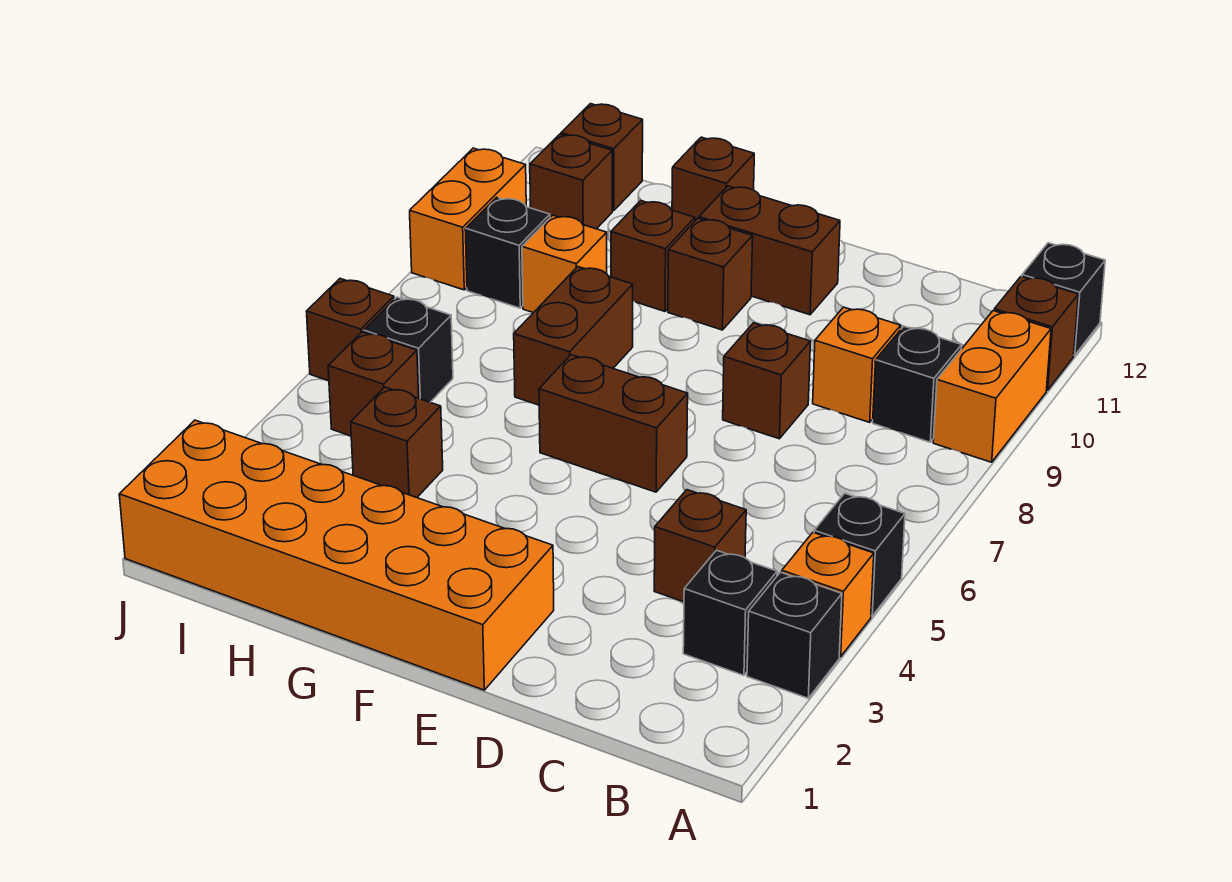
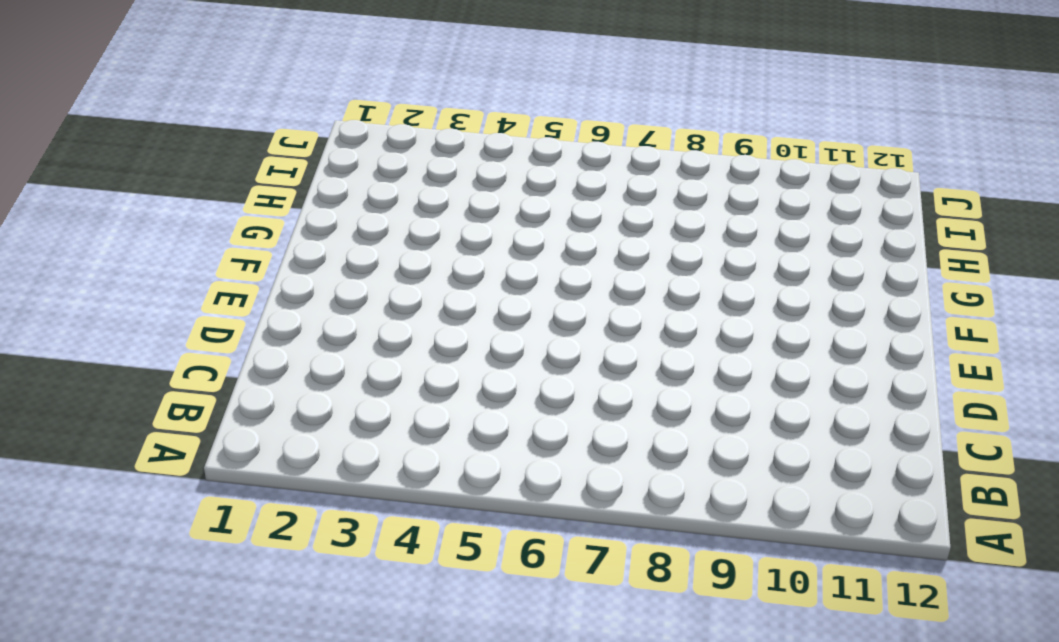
none -> black brick A3 level 1
none -> orange brick A4 level 1
none -> black brick A5 level 1

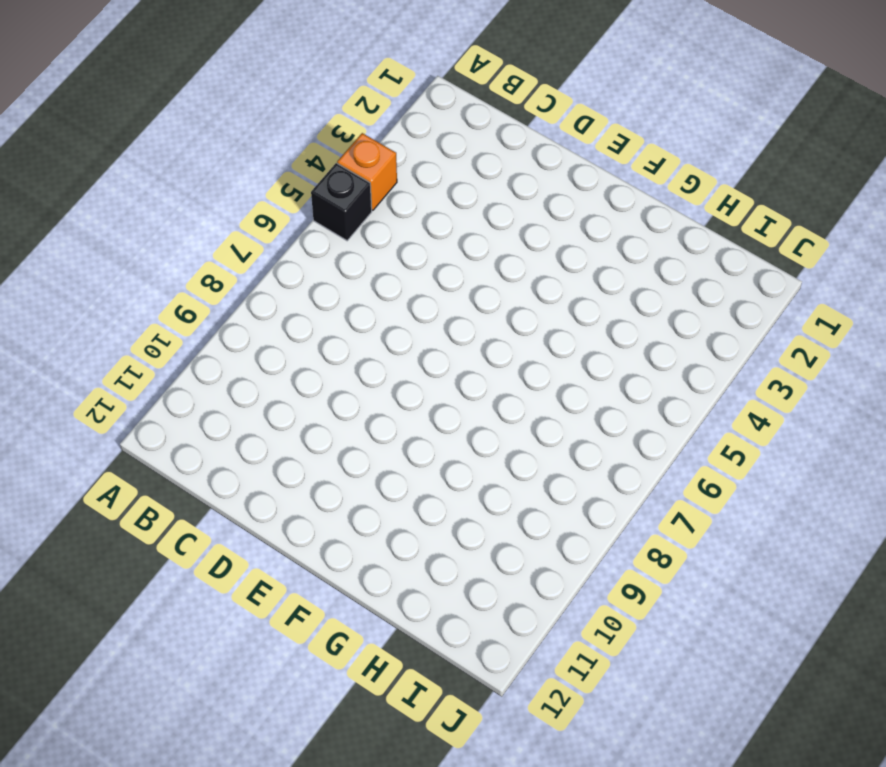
none -> black brick A3 level 1
none -> orange brick A9:A10 level 1
none -> brown brick A11 level 1

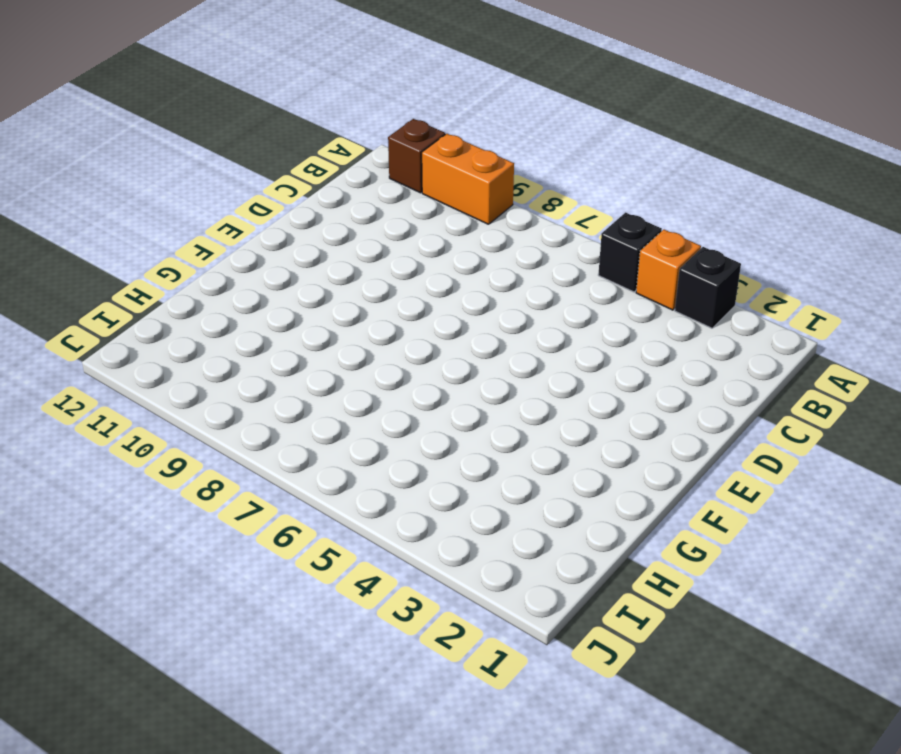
none -> black brick A12 level 1
none -> black brick B3 level 1
none -> black brick B9 level 1

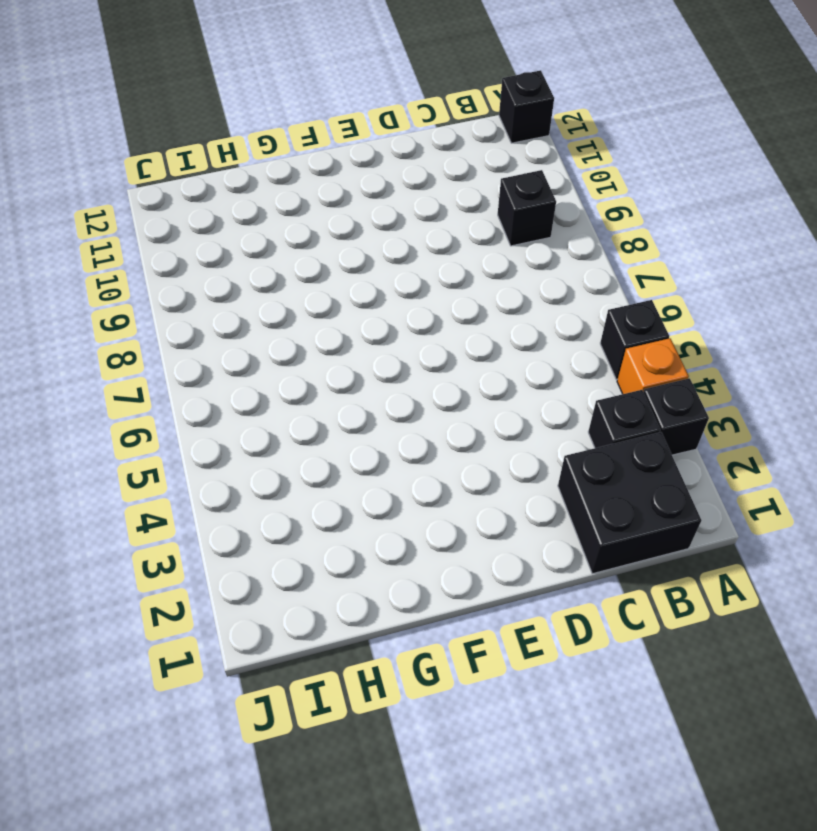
black brick B1:C2 level 1 -> none
none -> orange brick A9:A10 level 1
none -> brown brick A11 level 1
none -> brown brick C4 level 1

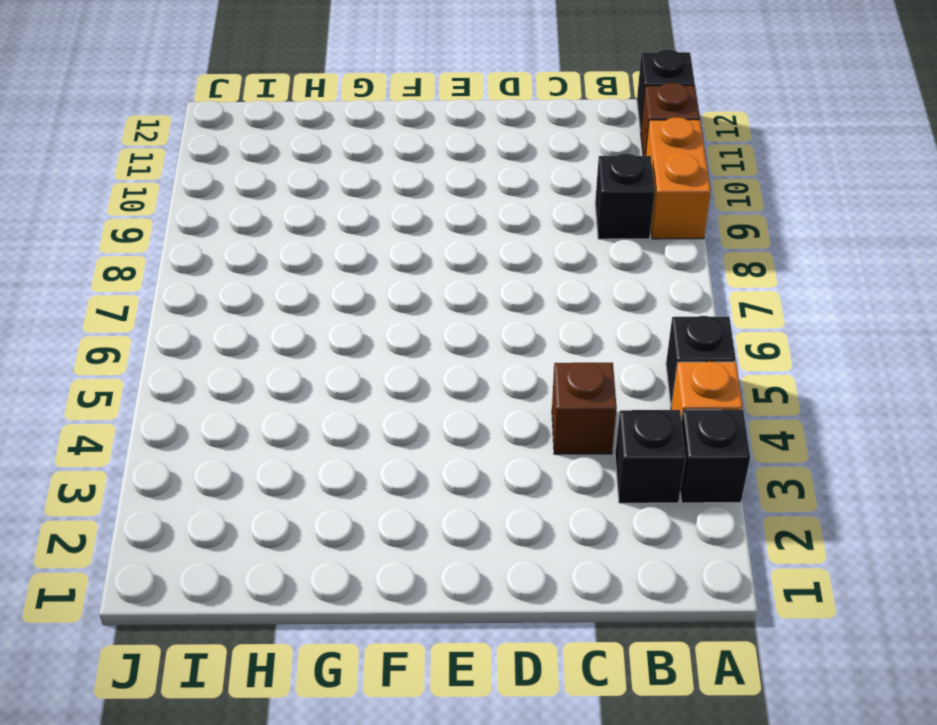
none -> orange brick C9 level 1
none -> brown brick D8 level 1
none -> orange brick E1:J2 level 1

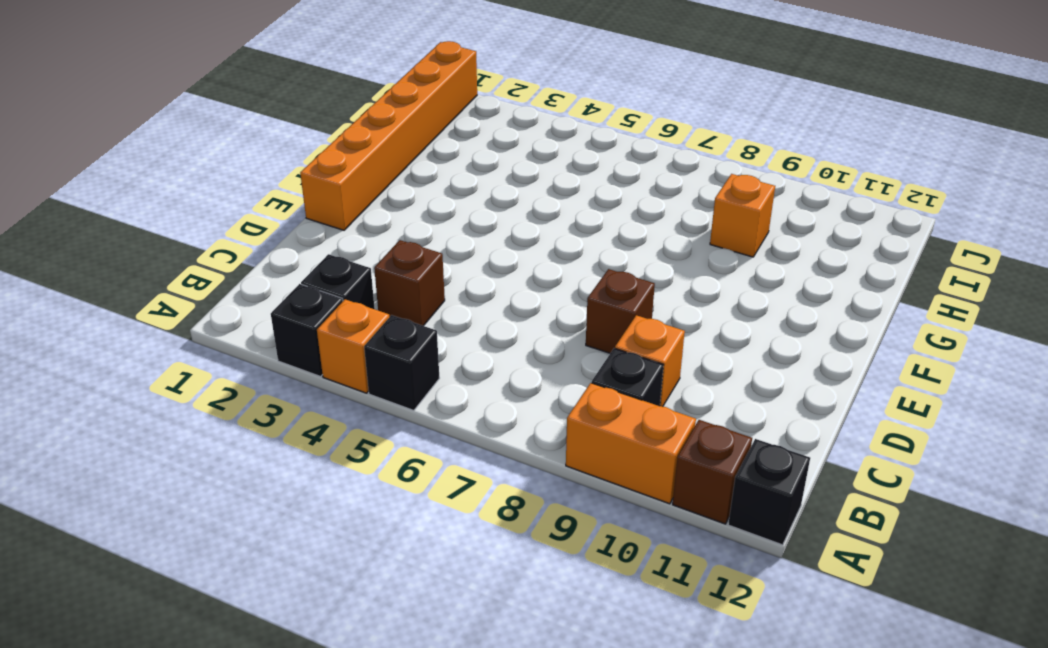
orange brick E1:J1 level 1 -> orange brick E1:J2 level 1
none -> brown brick E6:F6 level 1
none -> brown brick E11:F11 level 1
none -> brown brick F10 level 1

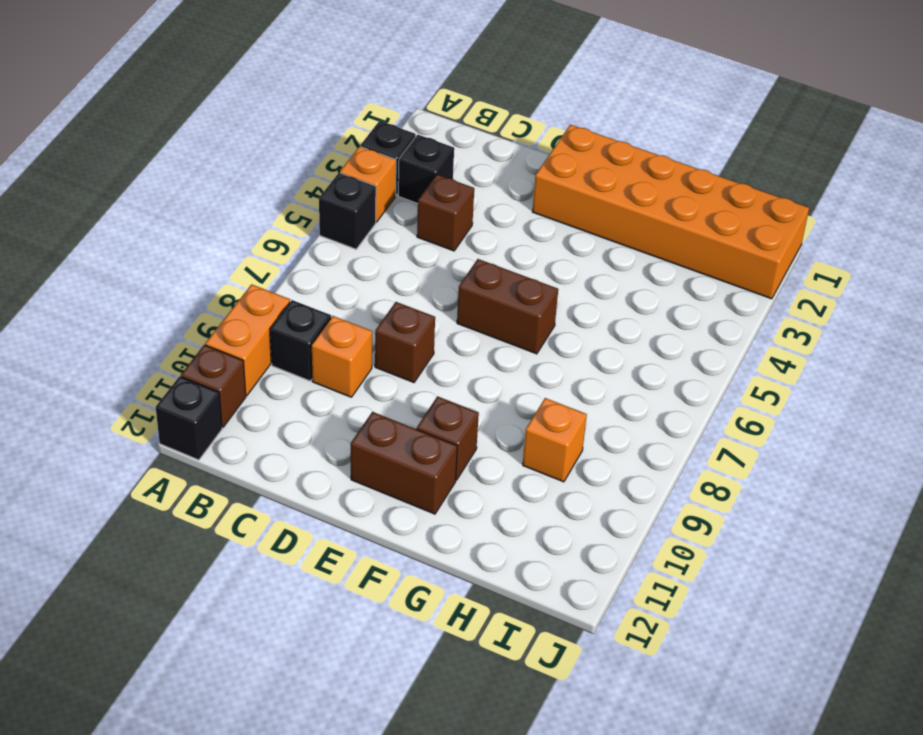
none -> brown brick G7:G8 level 1
none -> brown brick G10 level 1
none -> brown brick G12 level 1

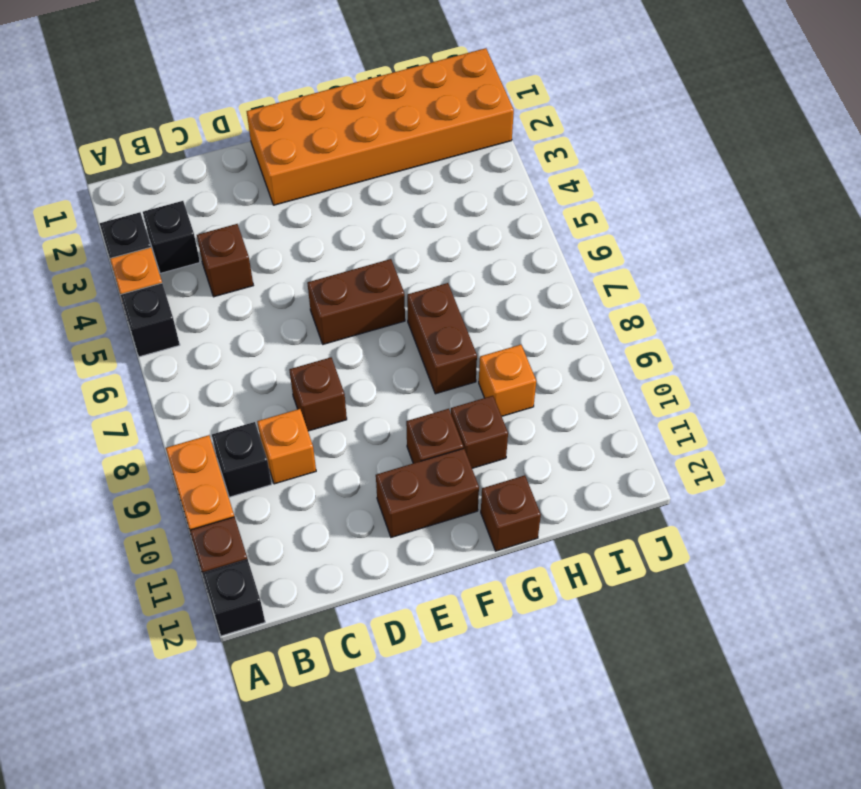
none -> brown brick H4 level 1
none -> brown brick I5 level 1
none -> black brick I6 level 1

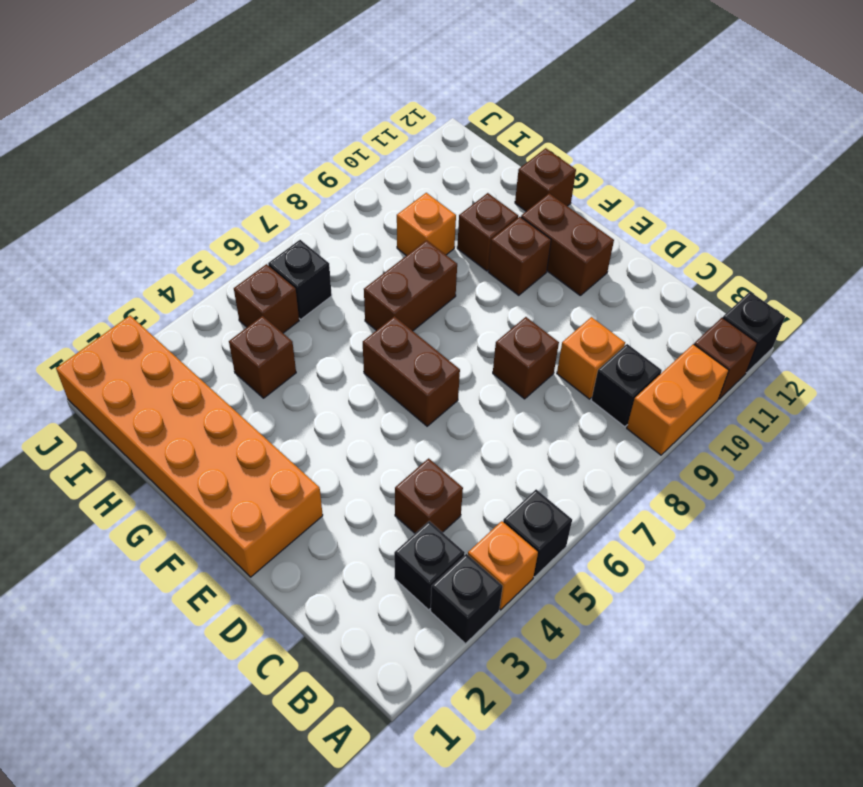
none -> black brick I9 level 1
none -> brown brick I11 level 1
none -> brown brick I12 level 1

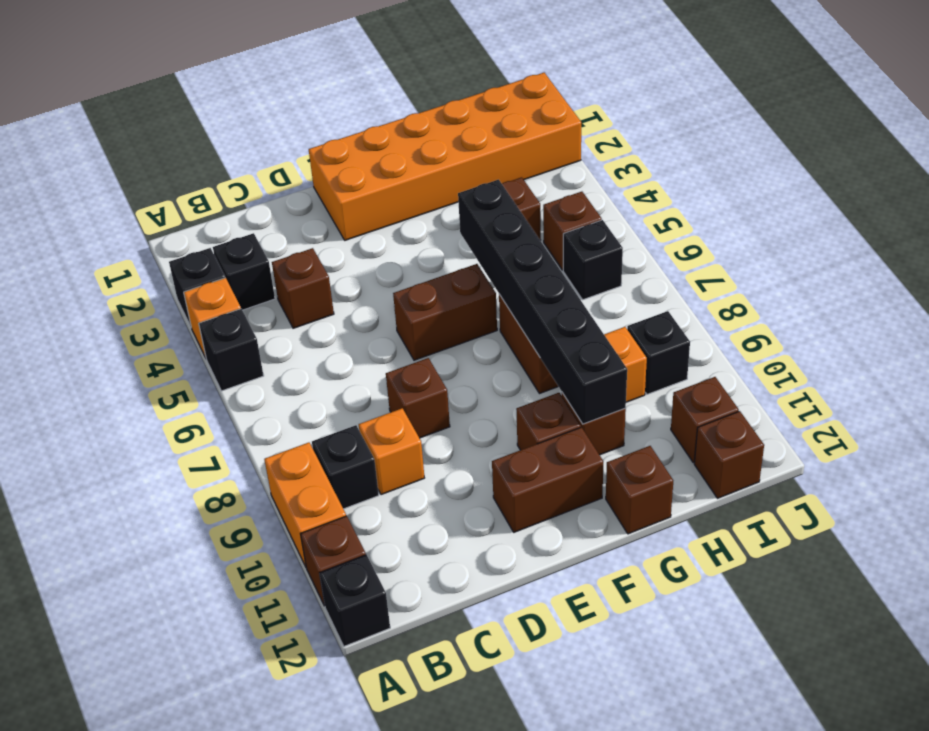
black brick G5:G10 level 2 -> none
none -> brown brick J6 level 1
none -> orange brick J9:J10 level 1

